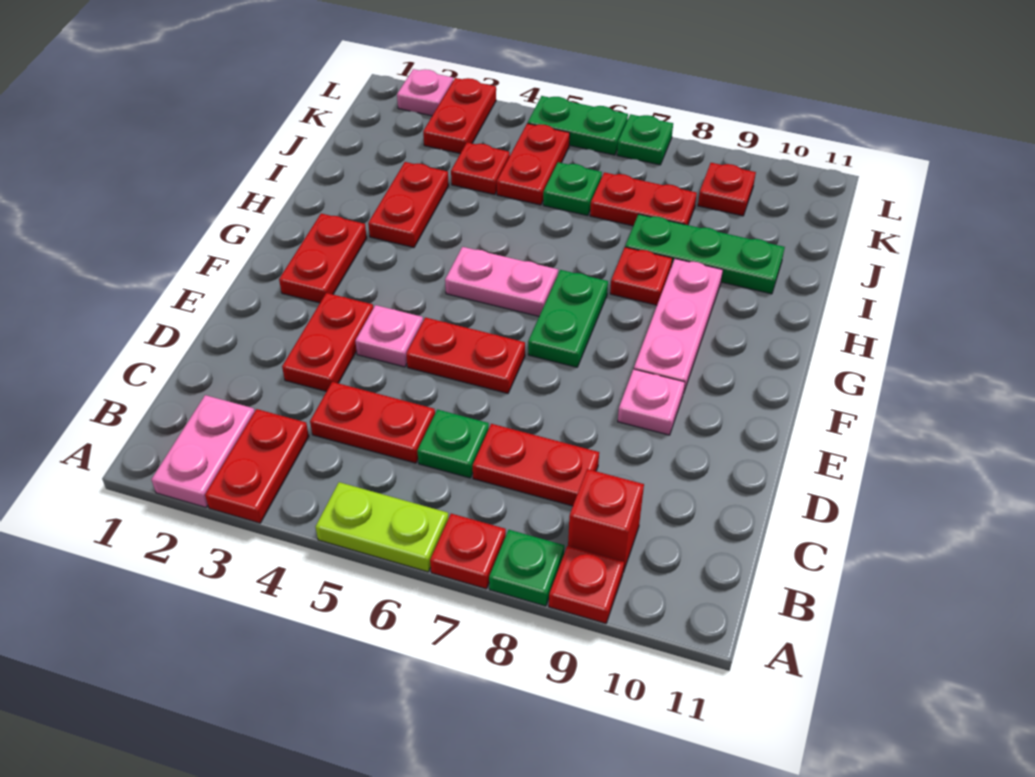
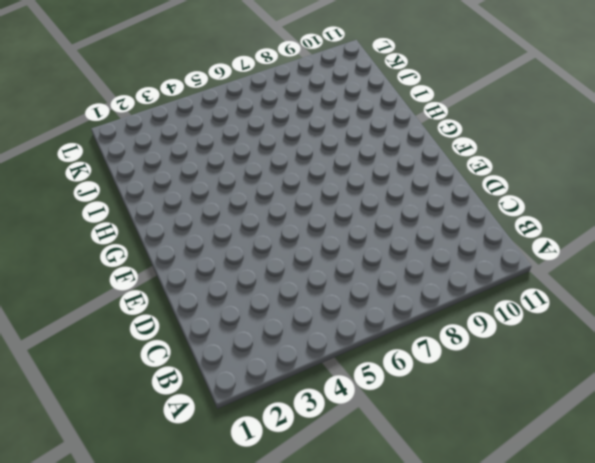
none -> pink plate A2:B2 level 1
none -> red plate A3:B3 level 1
none -> lime plate A5:A6 level 1
none -> red plate A7 level 1

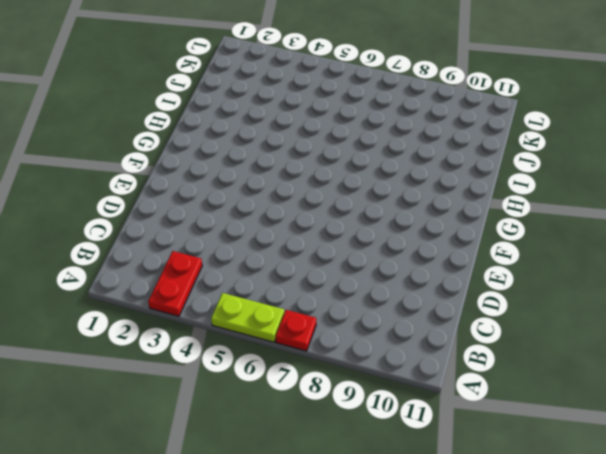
none -> pink plate A2:B2 level 1
none -> green plate A8 level 1
none -> red plate A9 level 1
none -> red brick B9 level 1

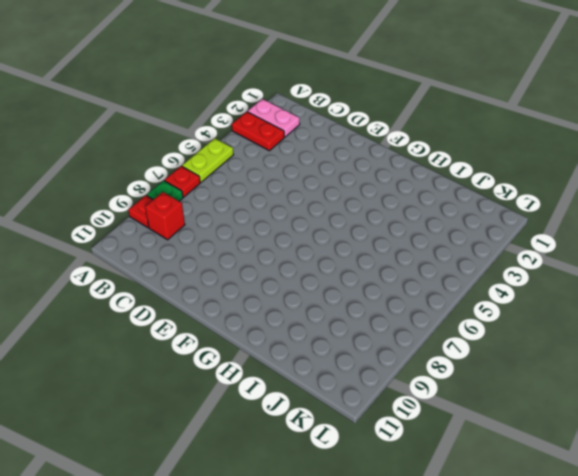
none -> red plate C4:C5 level 1
none -> green plate C6 level 1
none -> red plate C7:C8 level 1
none -> red plate D3:E3 level 1

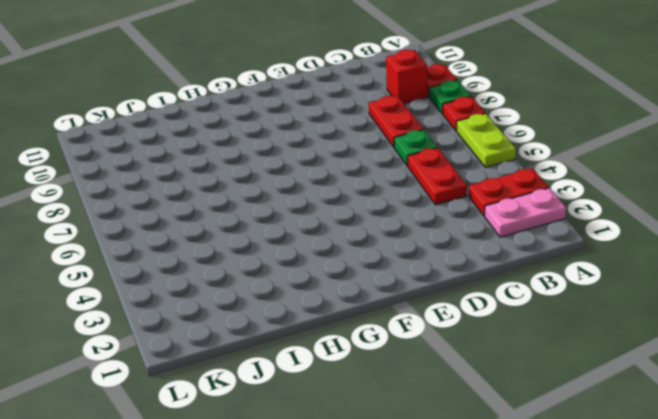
none -> red plate D3:E3 level 1
none -> pink plate E4 level 1
none -> red plate E5:E6 level 1
none -> pink plate E9 level 1

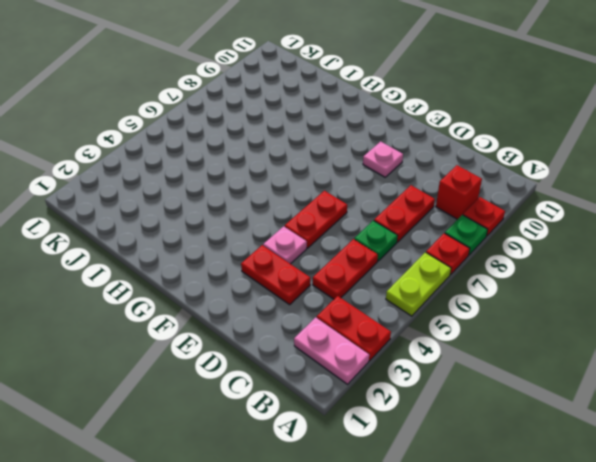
none -> red plate F2:G2 level 1
none -> green plate F7:G7 level 1
none -> pink plate F9:H9 level 1
none -> pink plate G5:G6 level 1

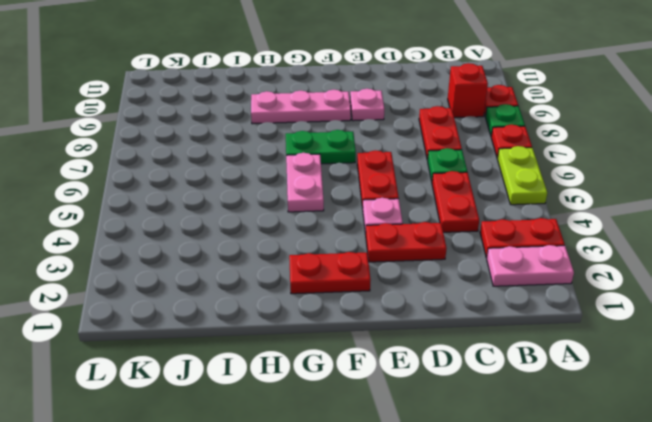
none -> red plate H3:I3 level 1
none -> red plate H8 level 1
none -> green plate I8:I10 level 1
none -> red plate J4 level 1

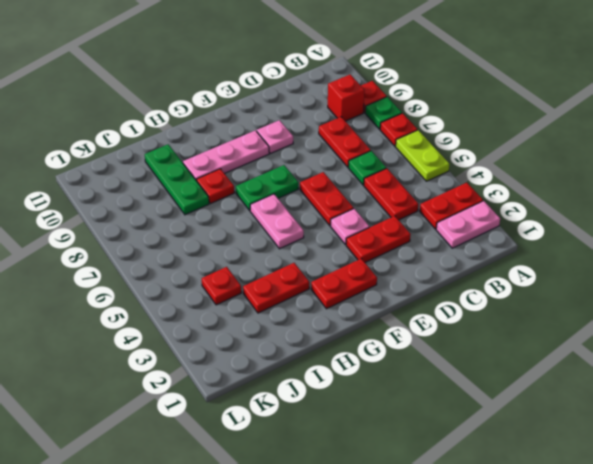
none -> red plate J5:K5 level 1
none -> green plate J6 level 1
none -> red plate J7:J8 level 1
none -> red plate K3:L3 level 1

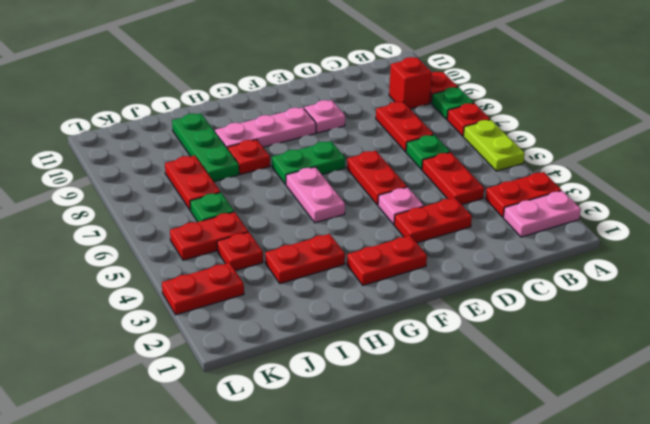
none -> red plate K9 level 1
none -> pink plate L2 level 1
none -> green plate L5:L6 level 1
none -> green plate L7 level 1

